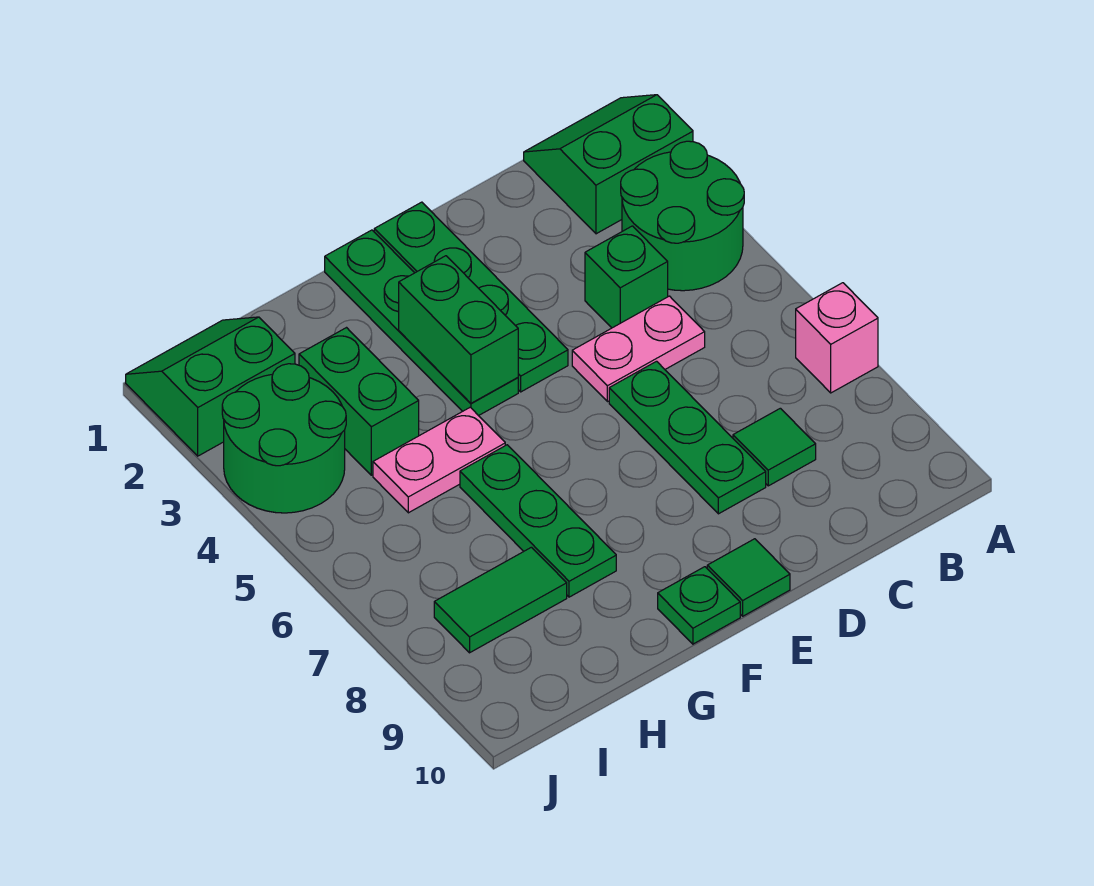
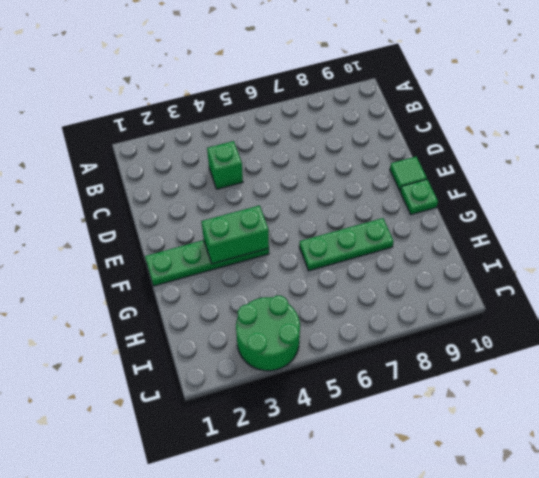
none -> green slope A1:B2 level 1 top 2
none -> green round brick A3:B4 level 1
none -> pink brick A7 level 1

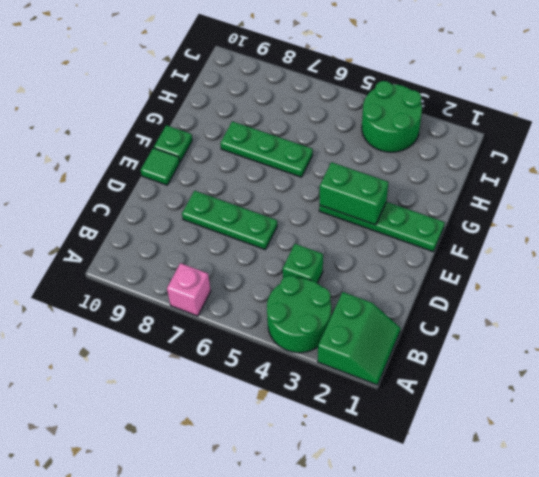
none -> pink plate C5:D5 level 1
none -> green tile C8 level 1
none -> green plate E1:E4 level 1

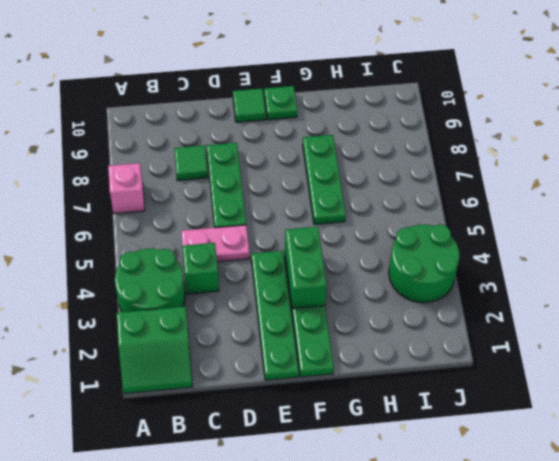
none -> pink plate G5:H5 level 1
none -> green brick H3:H4 level 1
none -> green tile H8:I8 level 1

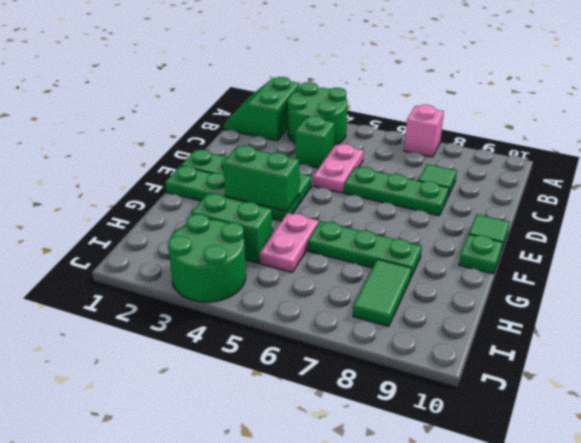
none -> green slope I1:J2 level 1 top 2

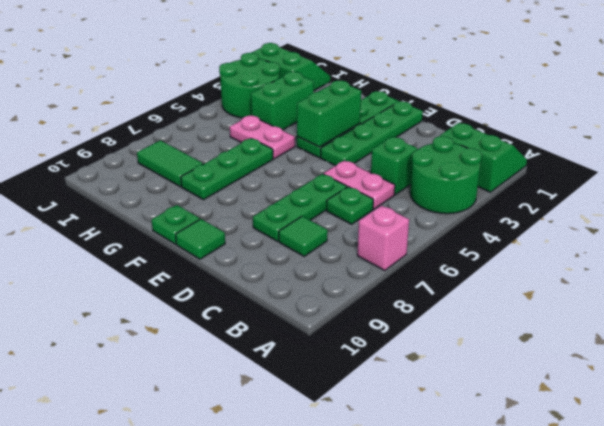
green plate C6 level 1 -> none

